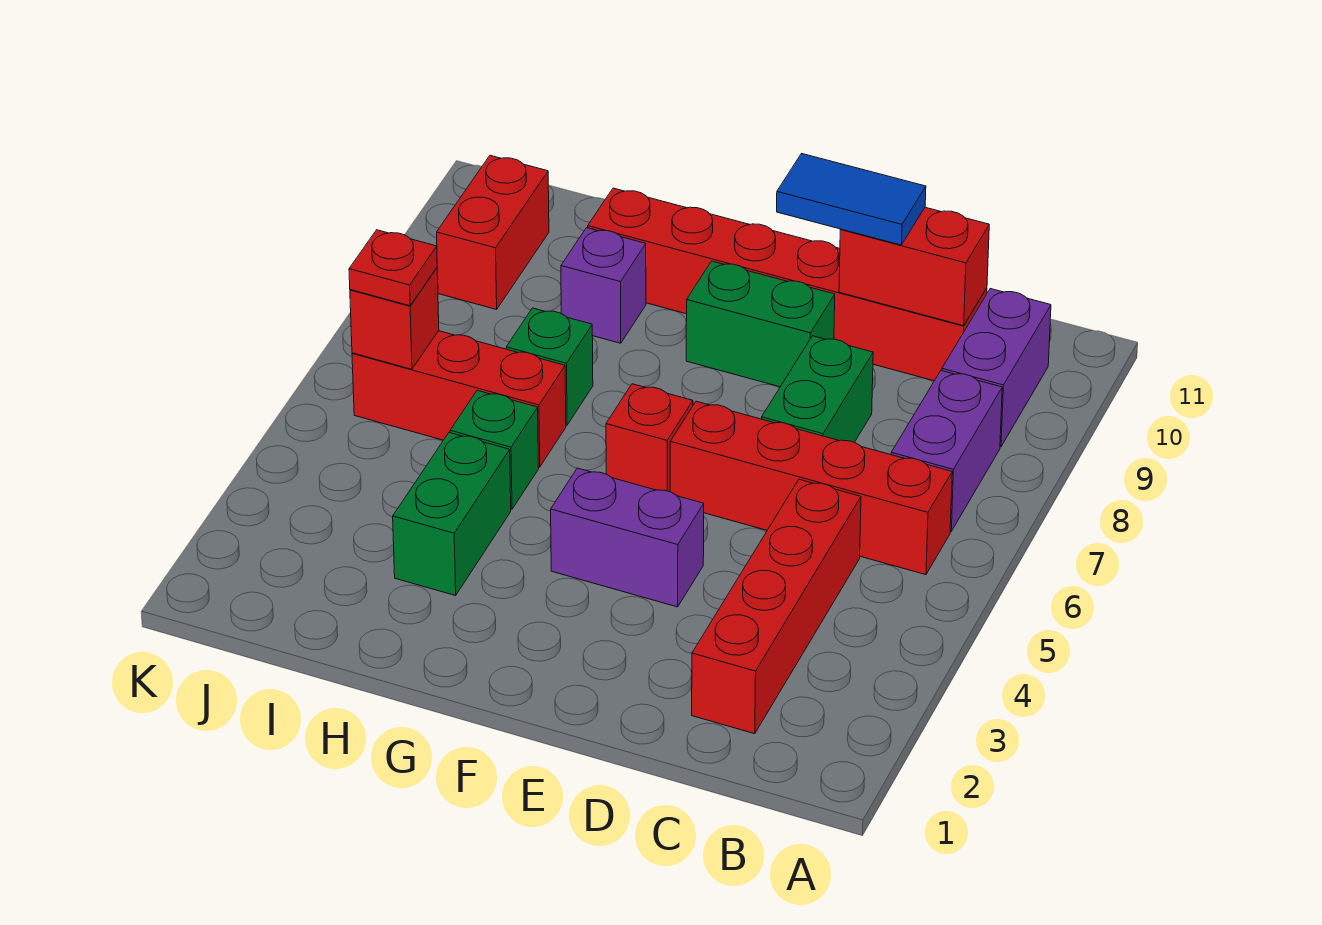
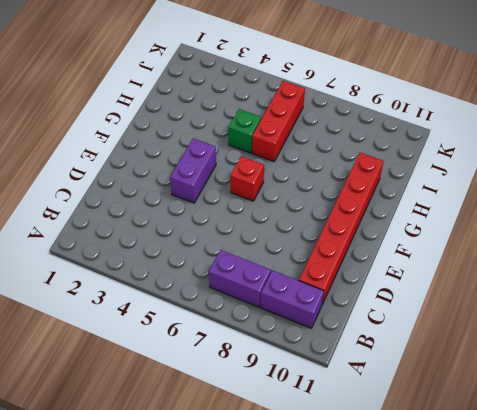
none -> red brick B6:E6 level 1
none -> red brick C2:C5 level 1
none -> green brick D7:D8 level 1

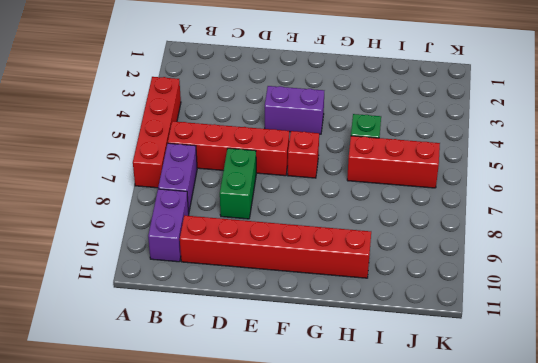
red brick A4:A7 level 1 -> red brick C2:C5 level 1
none -> green brick E9:F9 level 1
none -> green brick H3:H4 level 1
none -> green brick H7 level 1

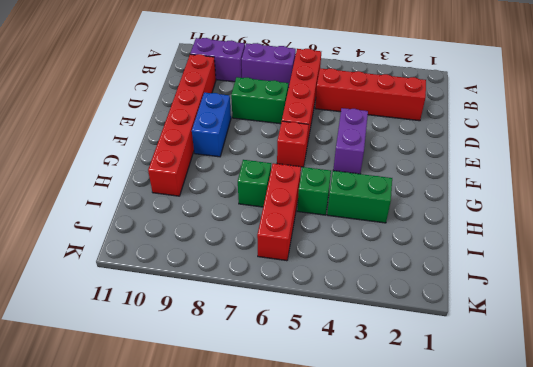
blue brick E9:F9 level 1 -> green brick E9:F9 level 1
none -> purple brick H9 level 1
none -> red brick J9:J10 level 1
none -> red brick C10:D10 level 2

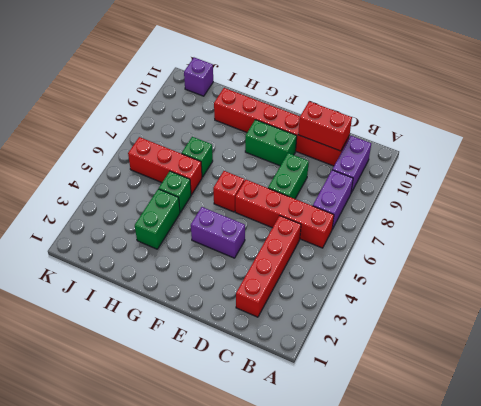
purple brick J11 level 1 -> purple brick H9 level 1
none -> red brick J9:J10 level 1
none -> red brick J6 level 2
none -> blue tile D10:E10 level 3

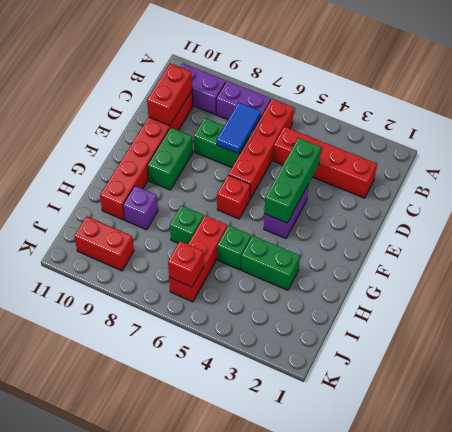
blue tile C7:D7 level 2 -> blue tile D10:E10 level 3
green brick D4:F4 level 2 -> none
none -> red plate J6 level 3

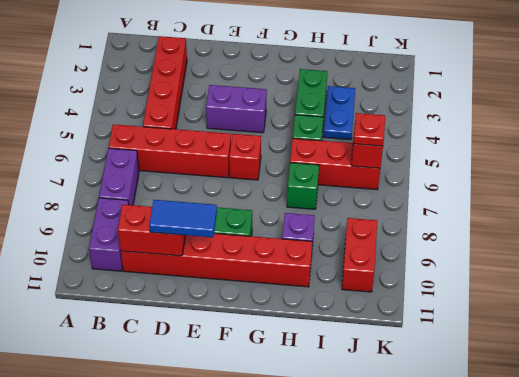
blue plate I3:I4 level 1 -> none
none -> green brick D7:D8 level 1

